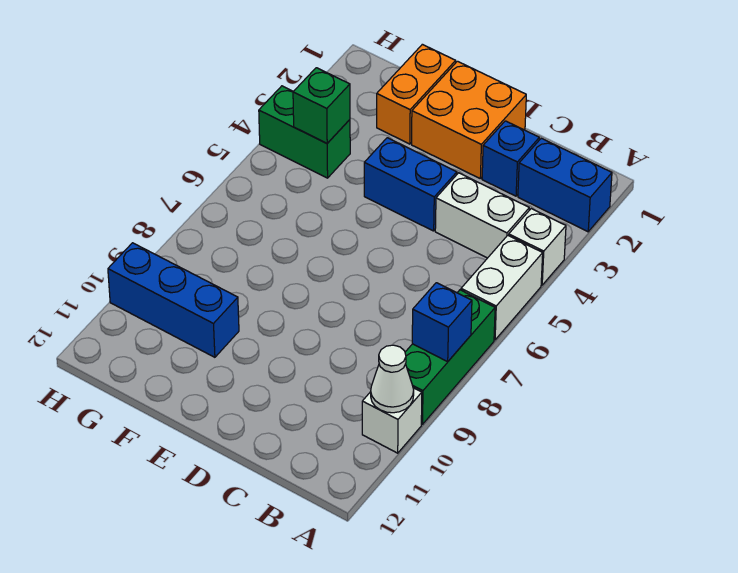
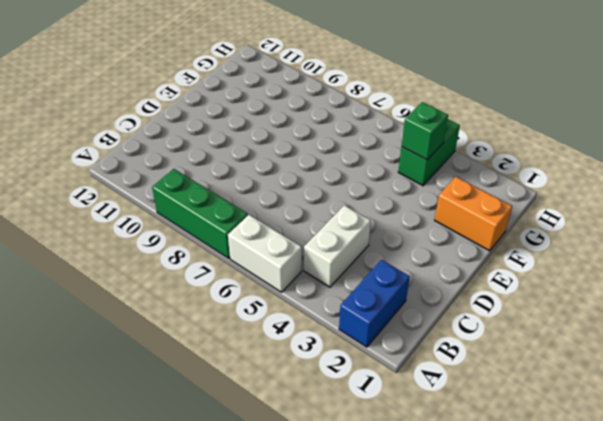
none -> white brick A4 level 1
none -> white brick A10 level 1
none -> blue brick C2 level 1

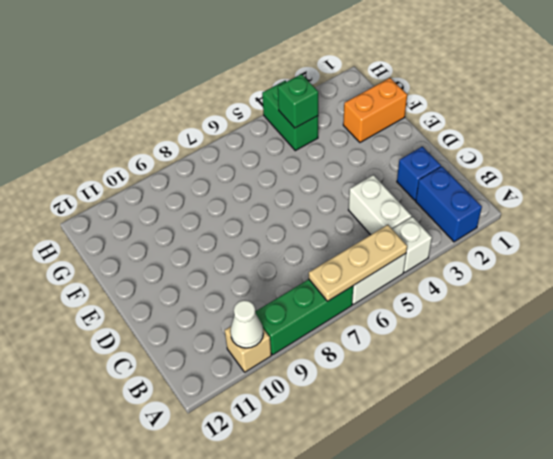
tan plate A5:A7 level 2 -> none
tan brick A10 level 1 -> white brick A10 level 1
none -> orange brick D1:E2 level 1
none -> blue brick D4:E4 level 1
none -> blue brick F10:H10 level 1

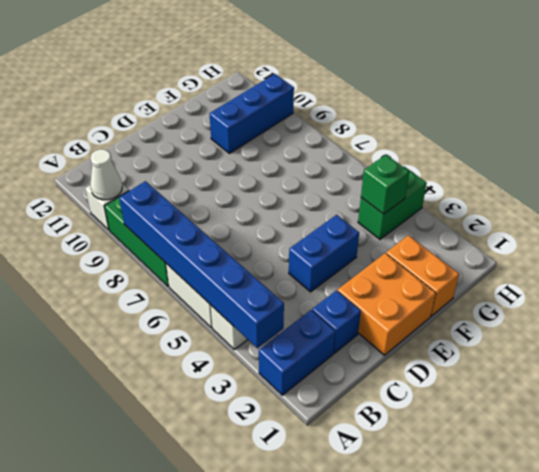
blue brick A3:A8 level 2 -> blue brick A8 level 2
none -> white brick B4:C4 level 1

